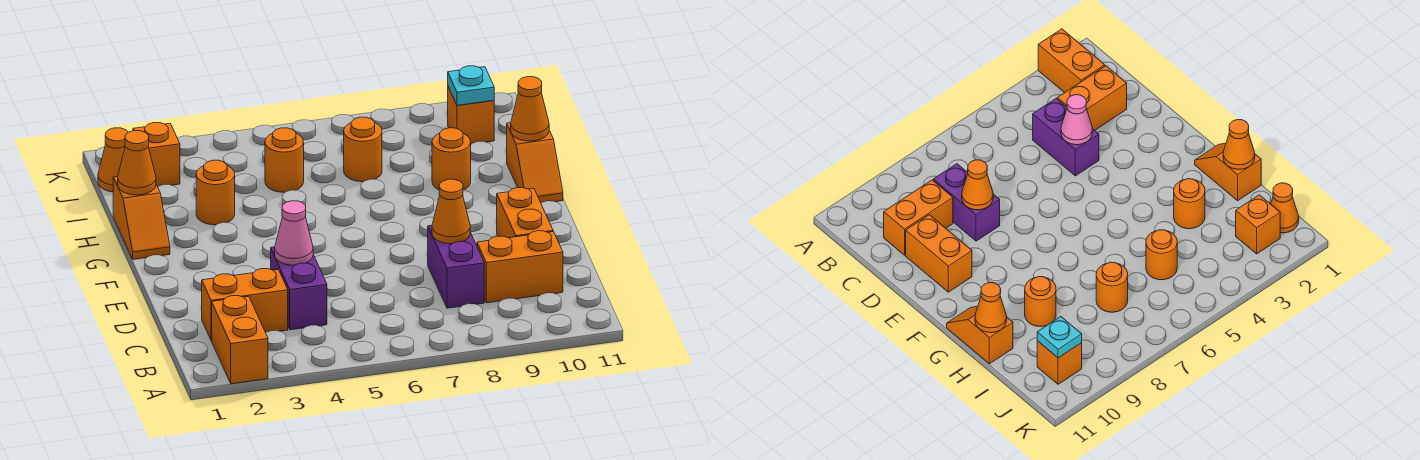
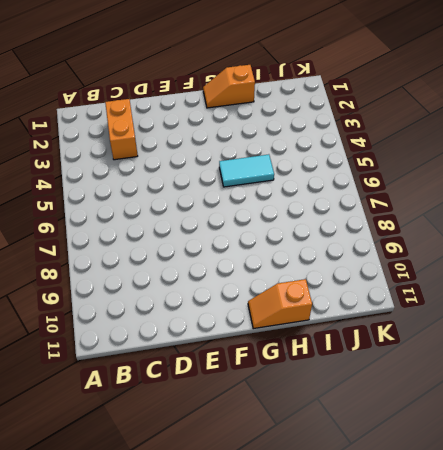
cyan tile G5:H5 level 1 -> none
none -> orange brick A2:B2 level 1
none -> purple brick C4:D4 level 1
none -> purple brick C8:D8 level 1

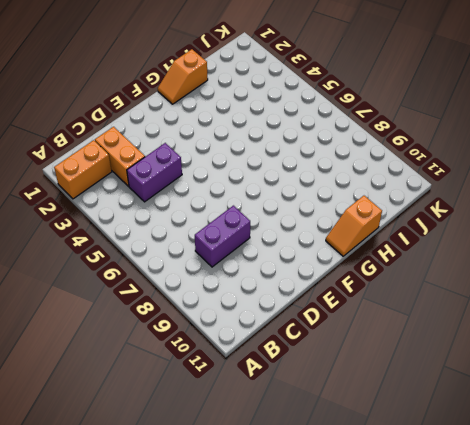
none -> orange brick C9:C10 level 1
none -> orange brick D10:E10 level 1
none -> orange round brick H3 level 1

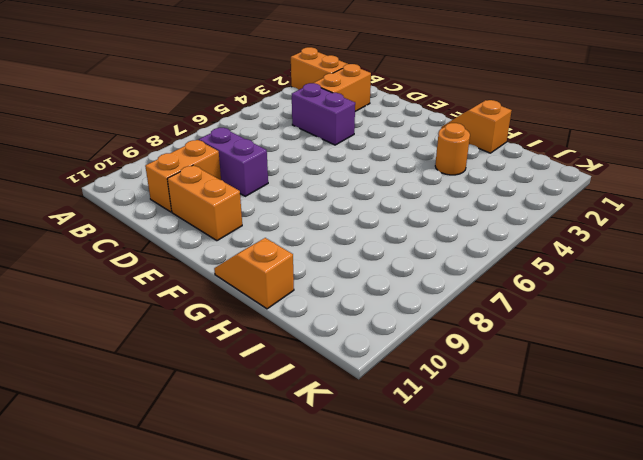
none -> orange round brick H9 level 1
none -> orange round brick I5 level 1
none -> orange round brick I7 level 1

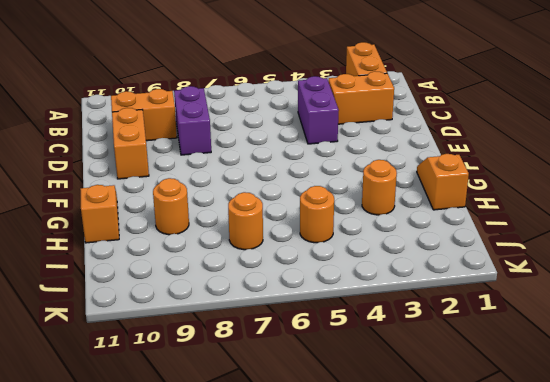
none -> orange cone J1 level 1
none -> orange brick J2 level 1
none -> orange brick J10 level 1

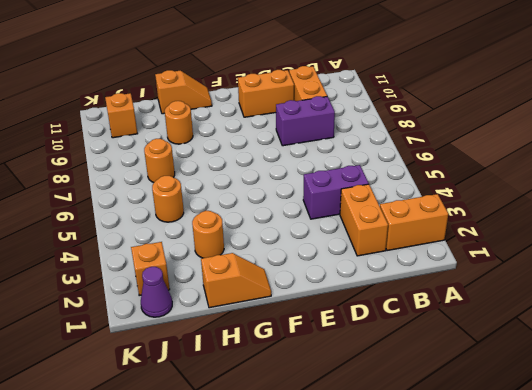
purple cone J1 level 1 -> orange cone J1 level 1
none -> pink cone D4 level 2
none -> orange cone D8 level 2
none -> orange cone H1 level 2

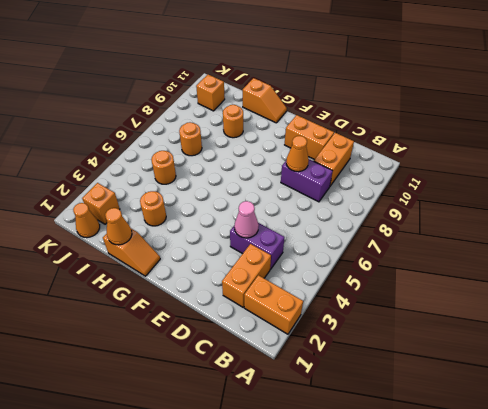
none -> orange cone H11 level 2
none -> cyan plate J10 level 2

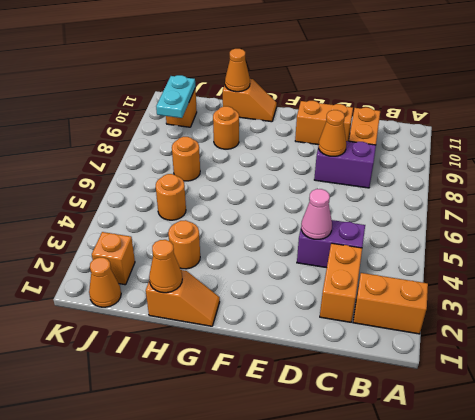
cyan plate J9:J10 level 2 -> cyan plate J10 level 2

